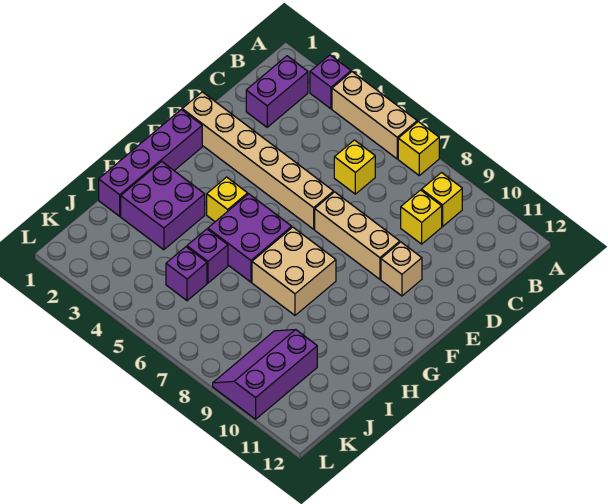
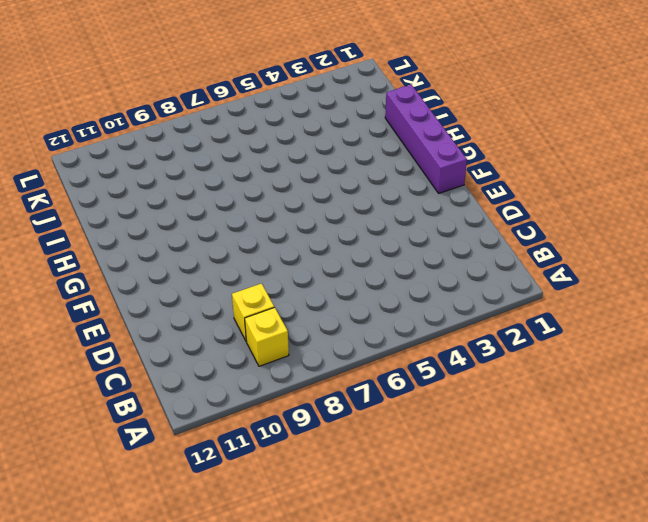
none -> purple brick A3 level 1
none -> tan brick A4:A6 level 1
none -> yellow brick A7 level 1

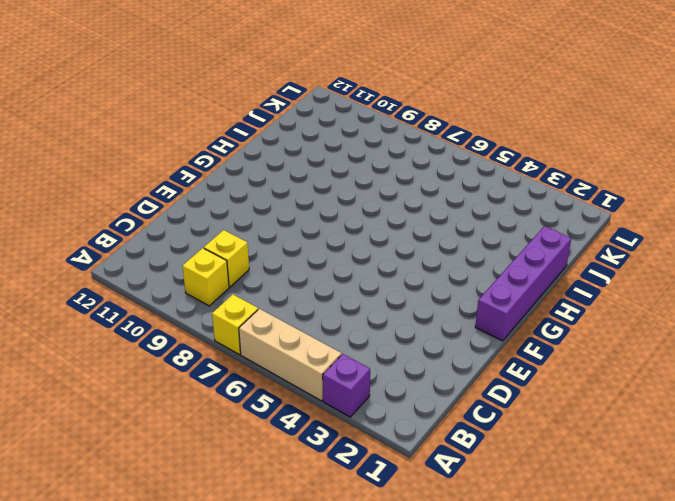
none -> purple brick B2:C2 level 1
none -> yellow brick C6 level 1
none -> tan brick E1:E6 level 1

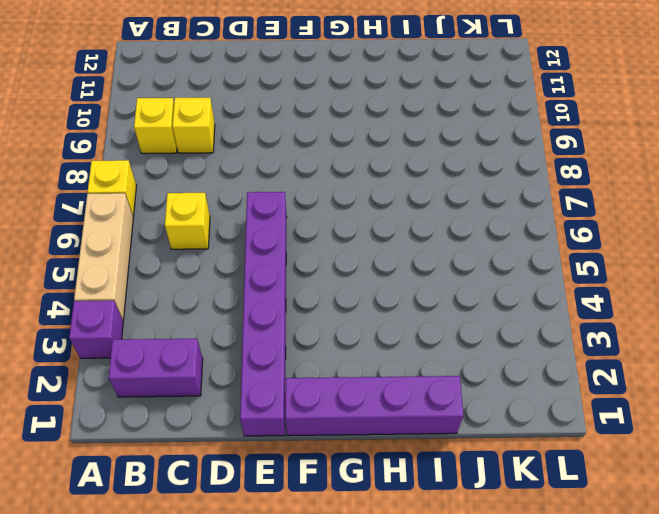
purple brick E1:E6 level 1 -> tan brick E1:E6 level 1
none -> tan brick E7:E9 level 1
none -> tan brick E10 level 1
none -> yellow brick G4 level 1

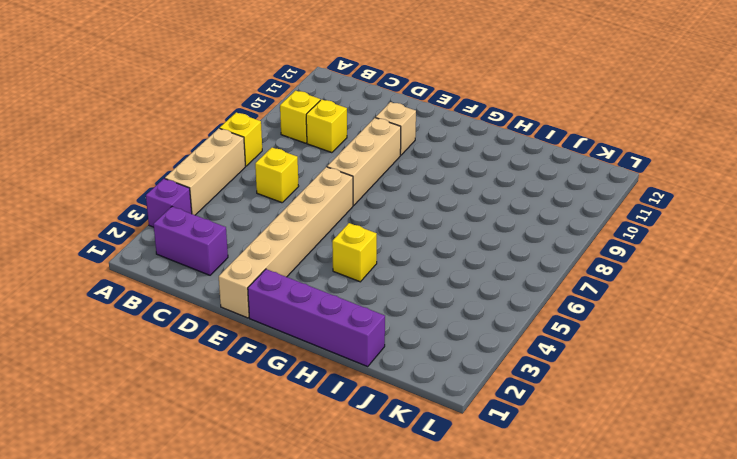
none -> purple brick G5:H6 level 1
none -> tan brick G7:H8 level 1
none -> purple brick H2:I3 level 1

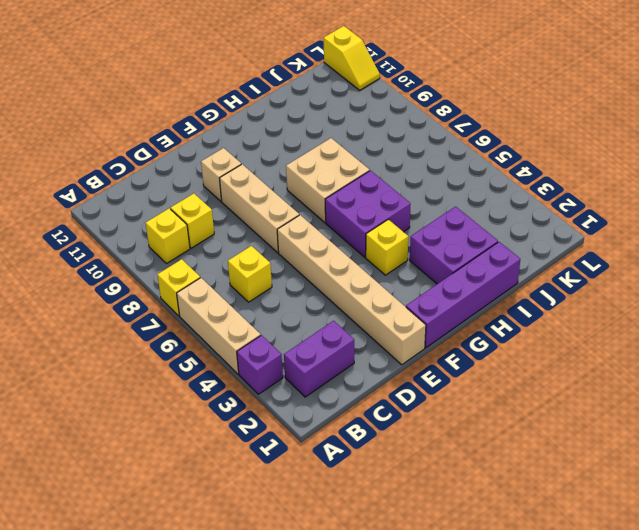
yellow slope L11:L12 level 1 top 12 -> none
none -> purple brick I5 level 1
none -> purple brick J5 level 1
none -> purple slope J9:L10 level 1 top 10

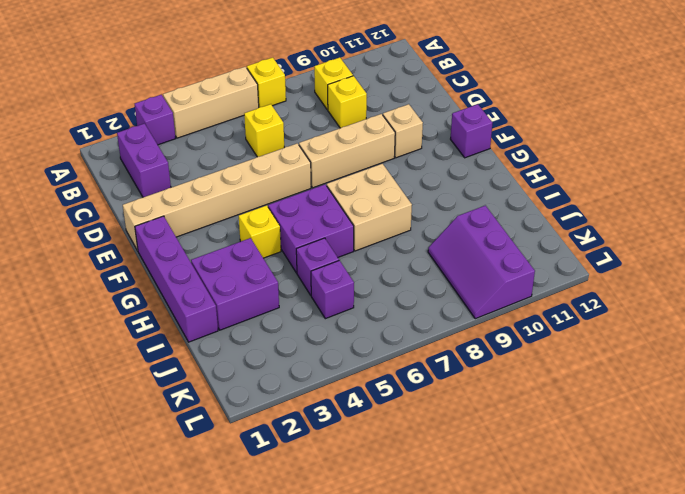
purple brick F12 level 1 -> none

